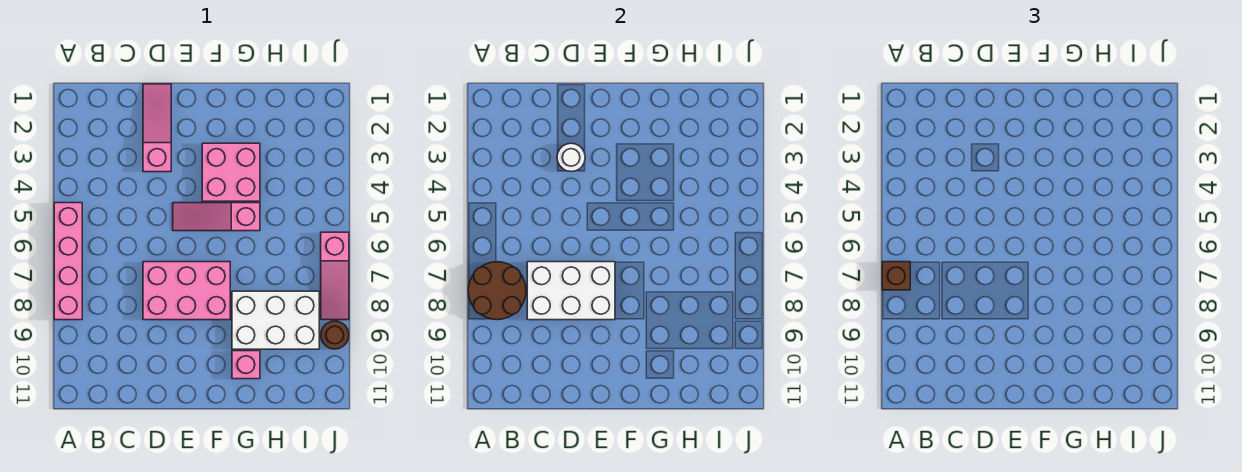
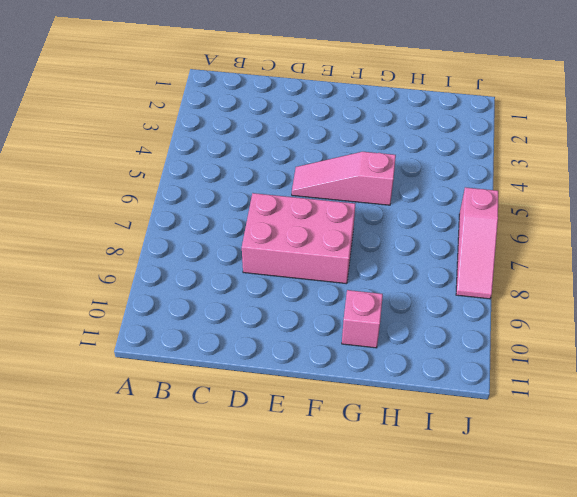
none -> pink brick A5:A8 level 1
none -> pink slope D1:D3 level 1 top 3
none -> pink brick F3:G4 level 1

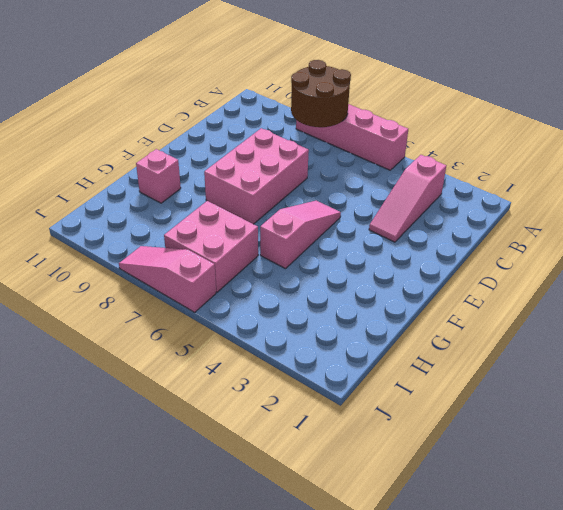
pink slope B3:D3 level 1 top B -> pink slope D1:D3 level 1 top 3
pink brick H6:I7 level 1 -> pink brick F3:G4 level 1
none -> white brick G8:I9 level 1
none -> brown round brick J9 level 1
none -> white brick C7:E8 level 2

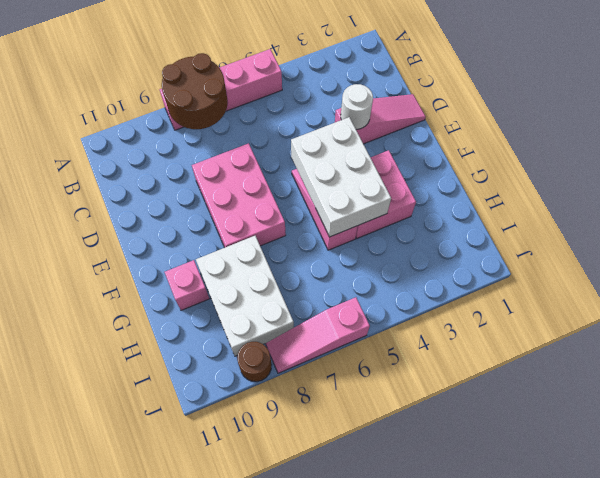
white brick E4:G5 level 2 -> white brick C7:E8 level 2
none -> brown brick A7 level 3

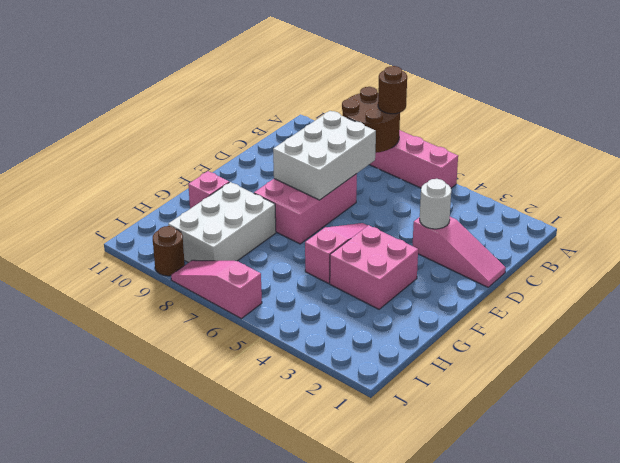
brown round brick A7 level 3 -> brown brick A7 level 3

